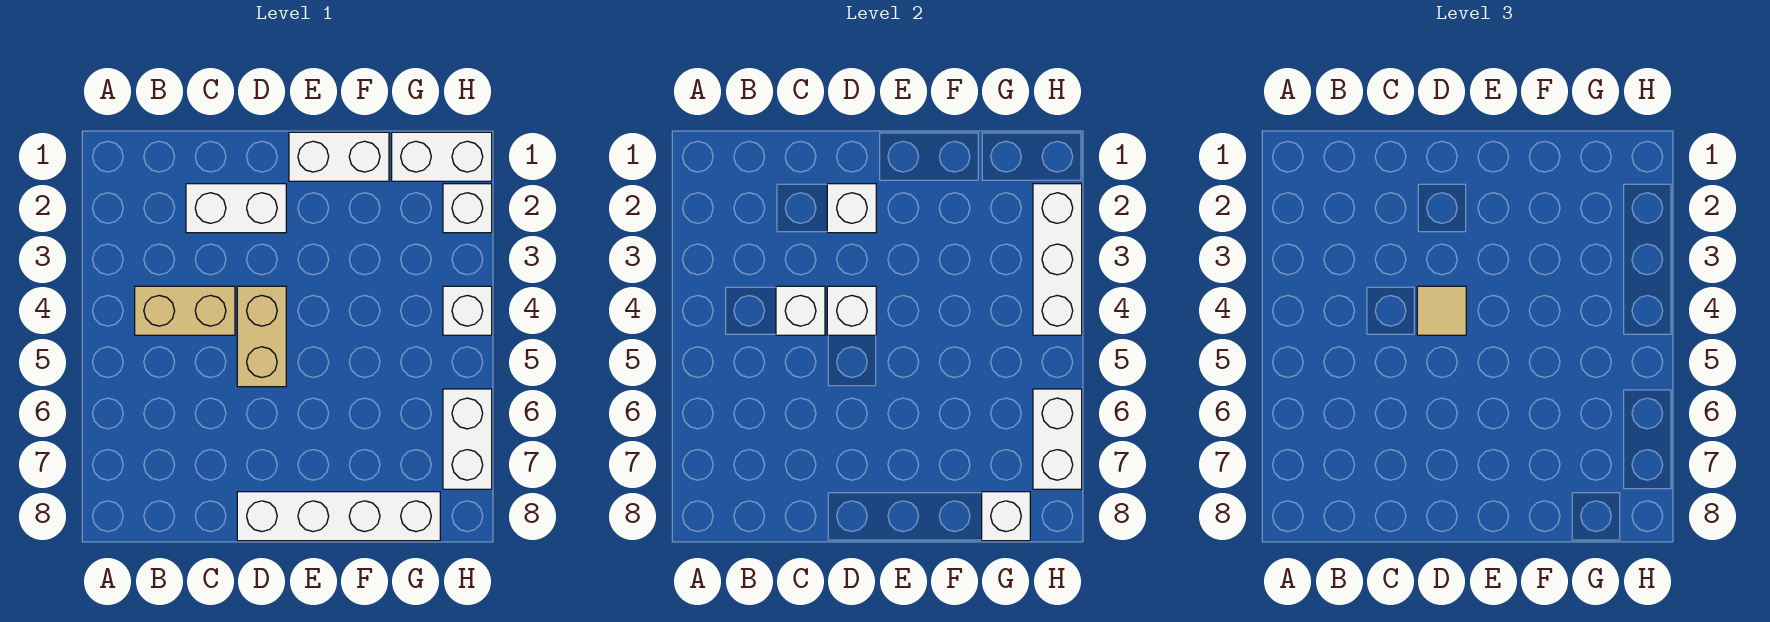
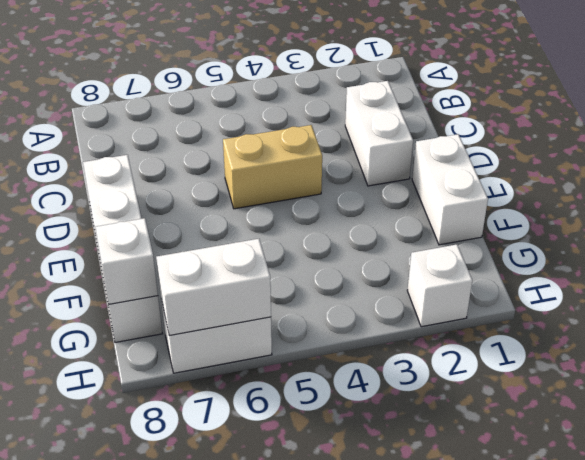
none -> tan brick B4:C4 level 1
none -> white brick G1:H1 level 1
none -> white brick H4 level 1

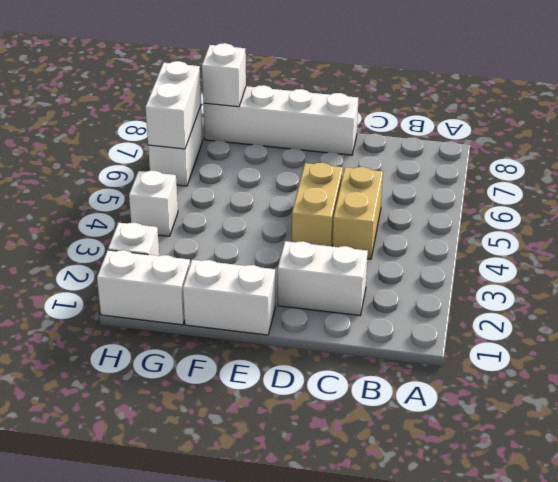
tan brick C4:C5 level 1 -> tan brick B4:C4 level 1
none -> white brick C4 level 2
none -> white brick D2 level 2
none -> white brick D4 level 2

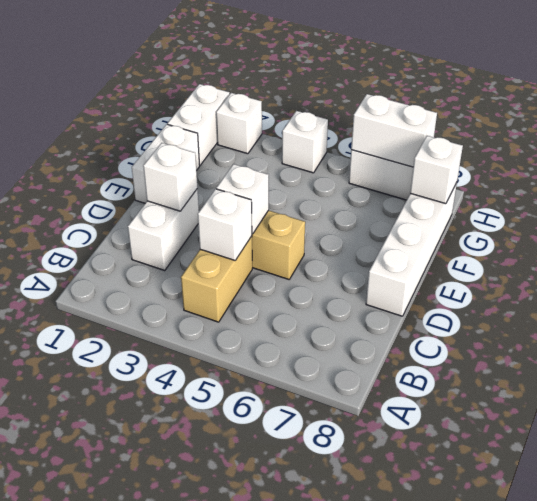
none -> white brick H2:H4 level 2
none -> tan tile D4 level 3

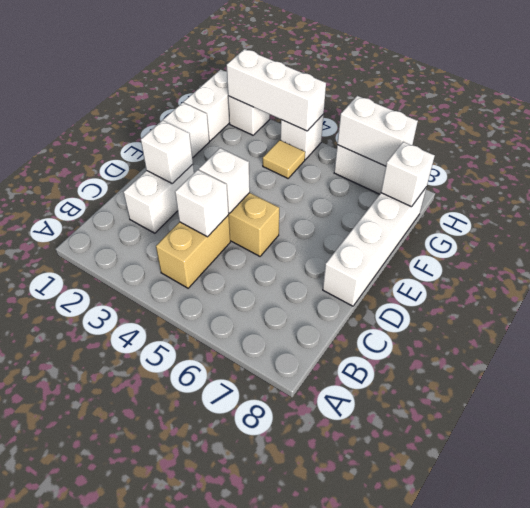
tan tile G4 level 1 -> tan tile D4 level 3

